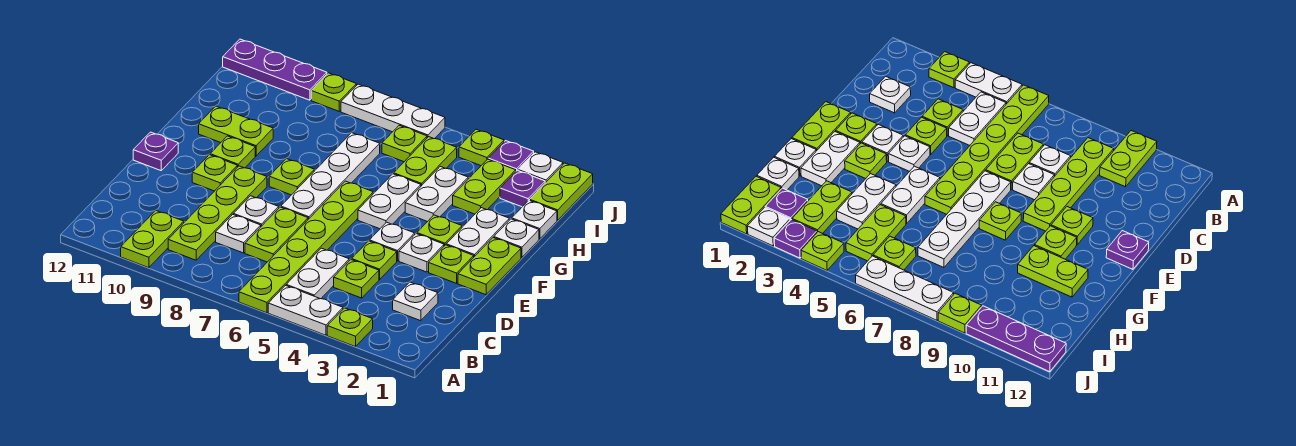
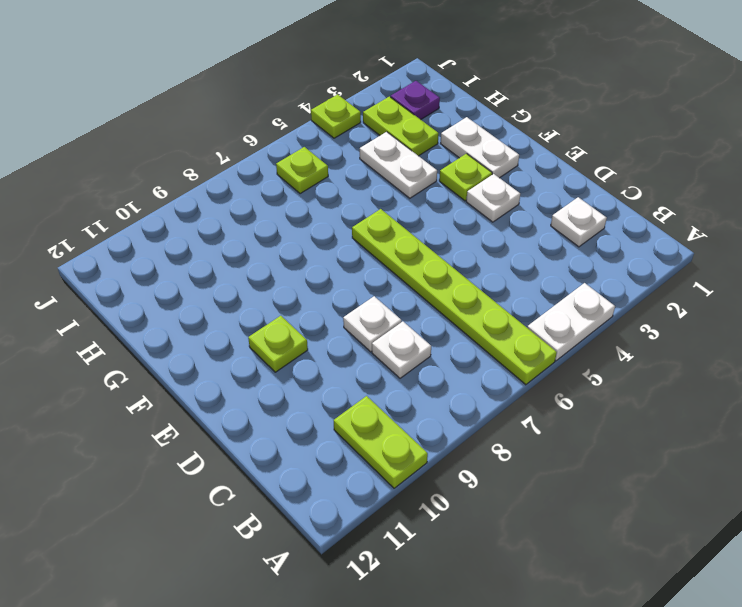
none -> lime plate A3 level 1
none -> white plate B5:C5 level 1
none -> lime plate B9:E9 level 1
none -> lime plate C4 level 1

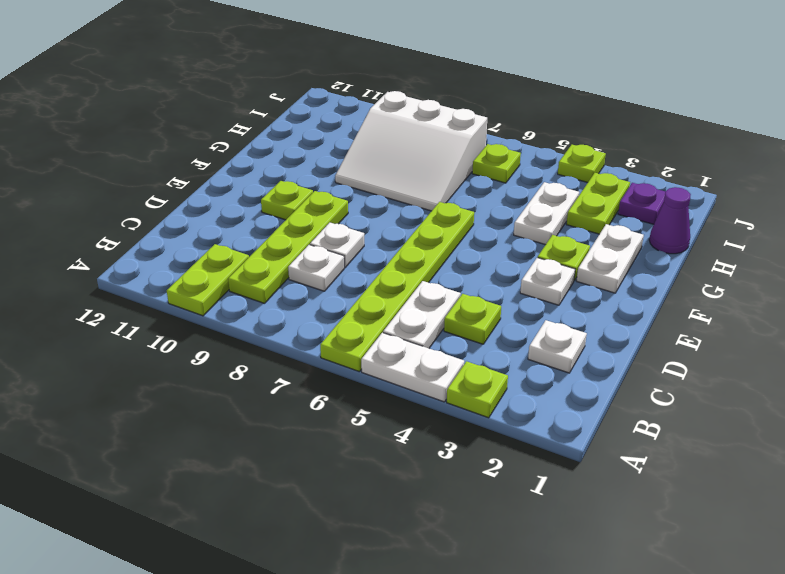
white slope G7:I9 level 1 top I -> white plate E7:H7 level 1
purple cone H1 level 1 -> white plate H1 level 1
none -> lime plate C7:D7 level 1
none -> lime plate D4 level 1
none -> lime plate E1:F1 level 1
none -> lime plate E2 level 1

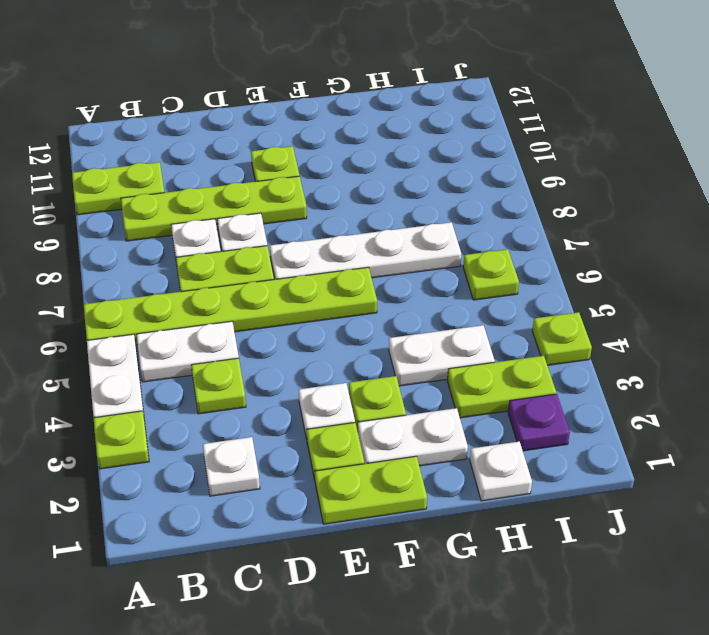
none -> lime plate D4 level 1
none -> white plate E4 level 1
none -> purple plate E12 level 1
none -> white plate F5:G5 level 1

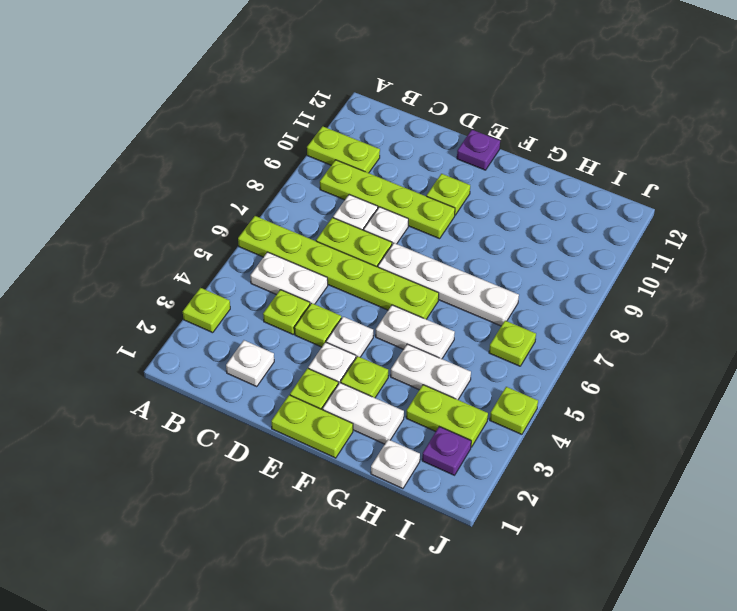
none -> white plate A4:A5 level 1
none -> lime plate F8 level 1
none -> lime plate F10 level 1
none -> white plate G1 level 1

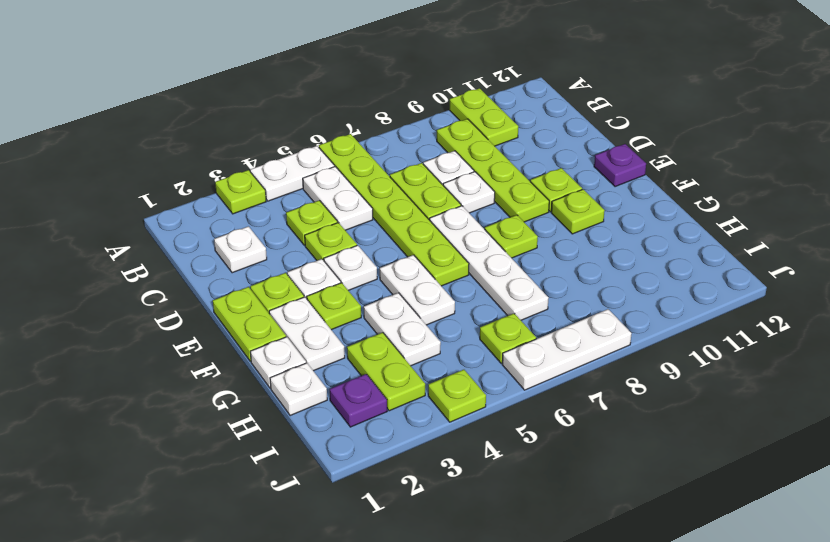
none -> lime plate G10:G11 level 1
none -> lime plate H5:I5 level 1
none -> lime plate I1:J1 level 1
none -> white plate J2 level 1

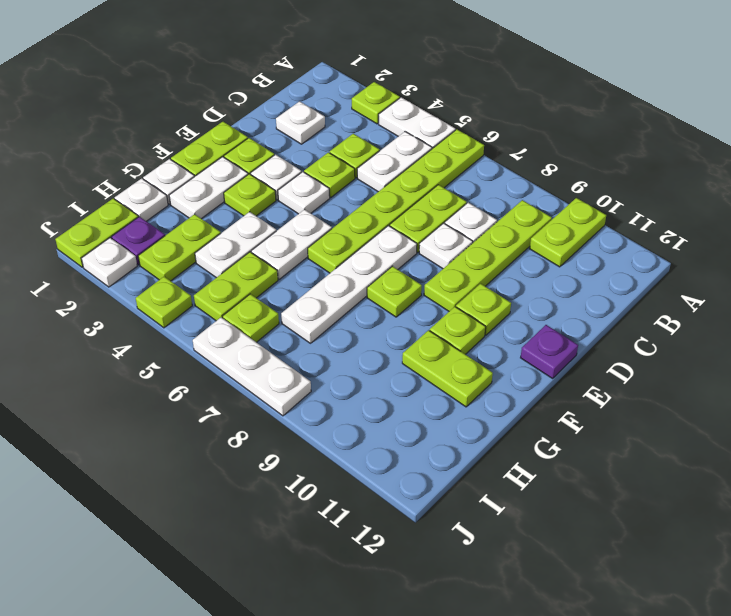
none -> purple plate J3 level 1
none -> lime plate J9 level 1
none -> purple plate J10:J12 level 1

